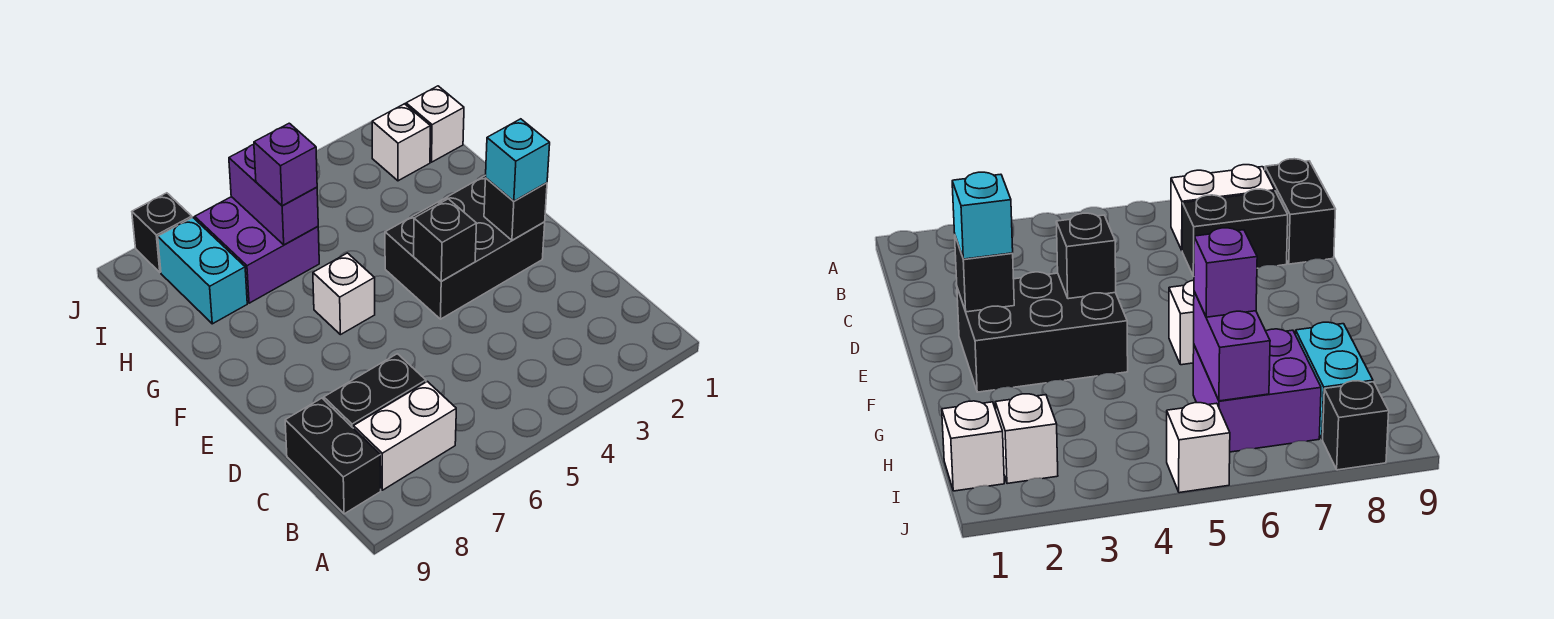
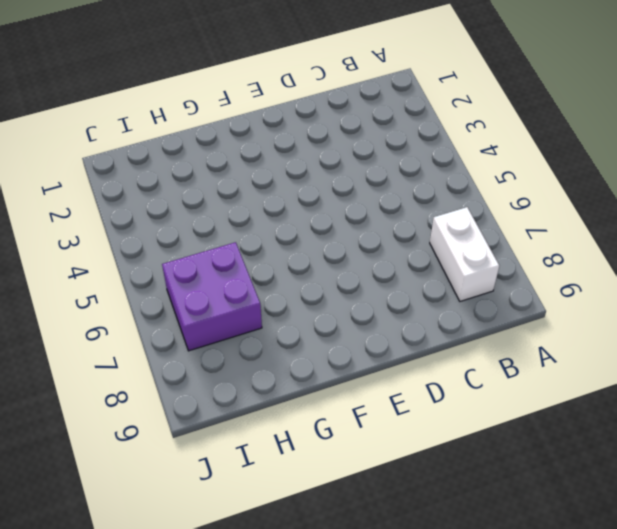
none -> black brick B9:C9 level 1
none -> black brick C7:C8 level 1
none -> black brick E2:F4 level 1

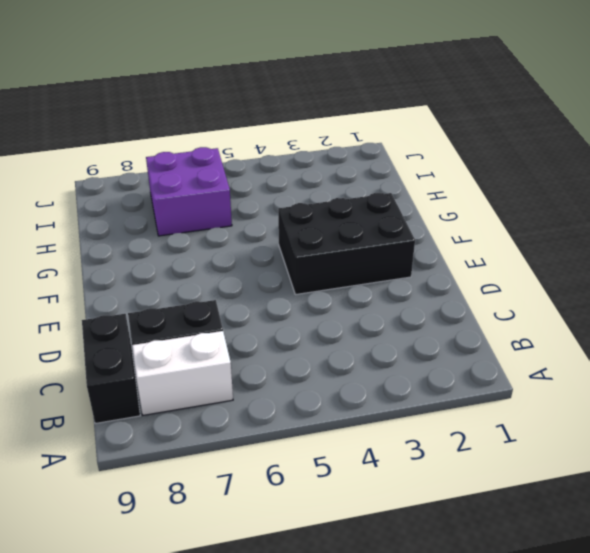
none -> white brick F6 level 1
none -> cyan brick H8:I8 level 1
none -> white brick I1 level 1

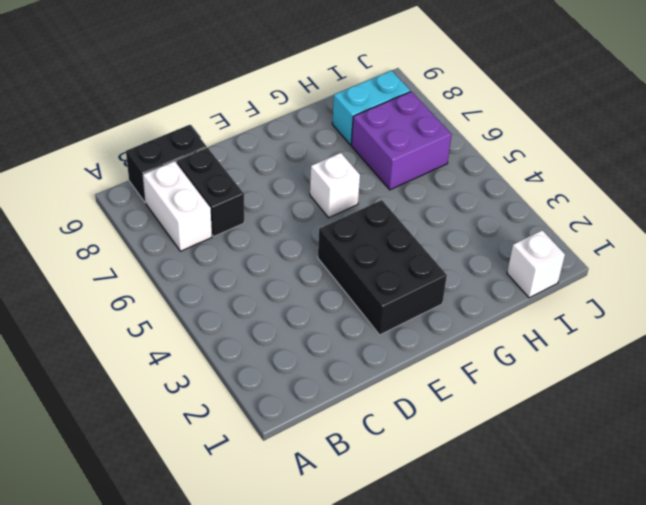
none -> white brick I2 level 1
none -> white brick J5 level 1
none -> black brick J8 level 1

